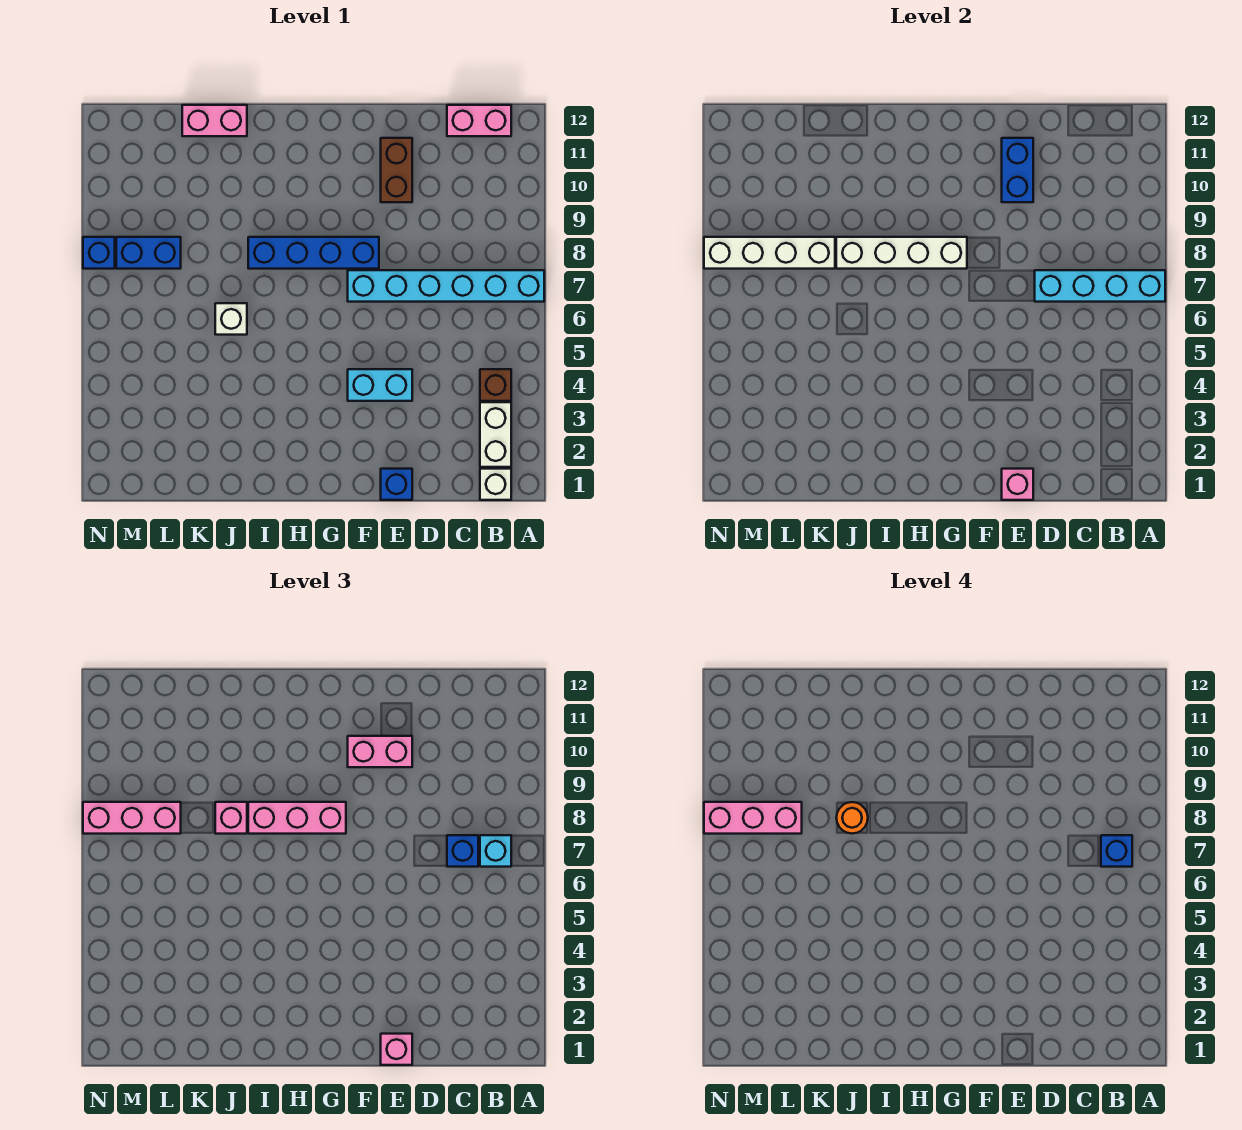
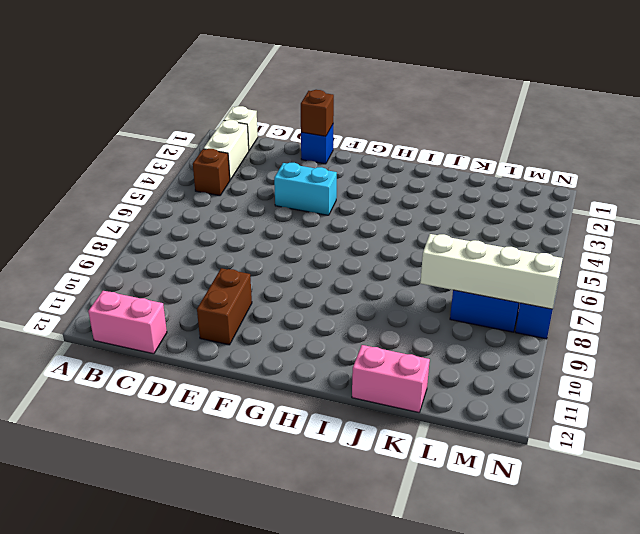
brown brick E1 level 2 -> pink brick E1 level 2
none -> cyan brick A7:F7 level 1
none -> blue brick F8:I8 level 1
none -> white brick J6 level 1

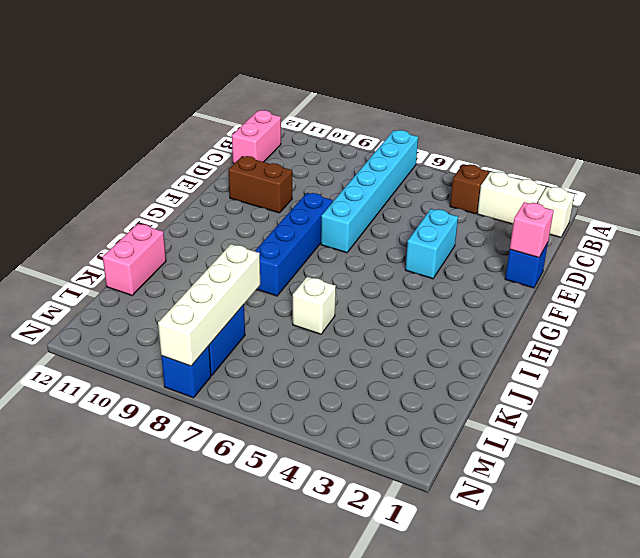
none -> cyan brick A7:D7 level 2
none -> blue brick E10:E11 level 2
none -> white brick G8:J8 level 2

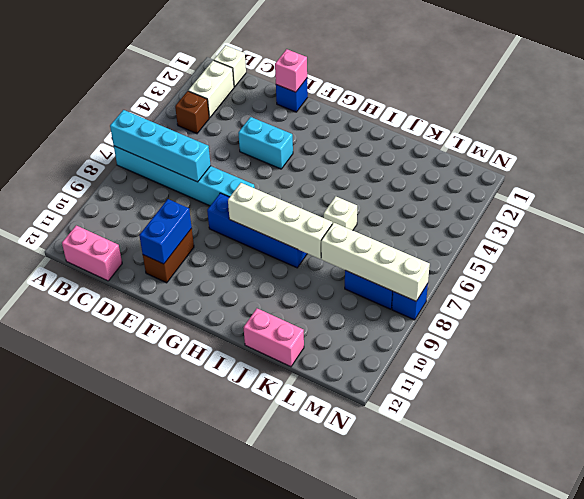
none -> cyan brick B7 level 3
none -> blue brick C7 level 3
none -> pink brick E1 level 3

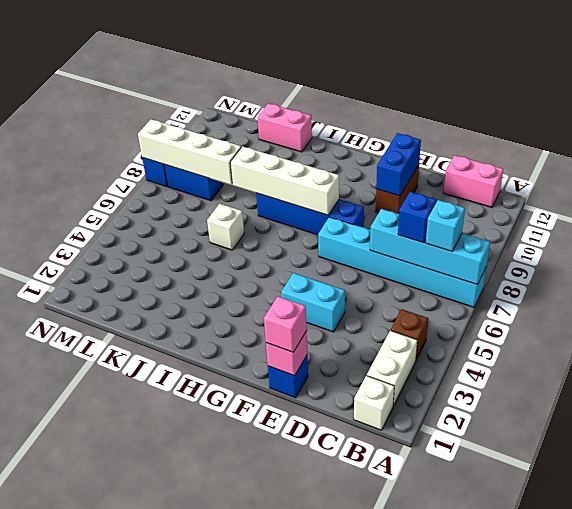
none -> pink brick E10:F10 level 3
none -> pink brick G8:I8 level 3
none -> pink brick J8 level 3

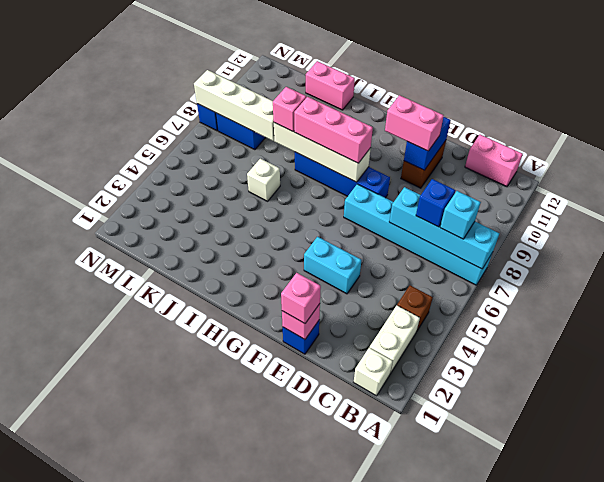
none -> pink brick L8:N8 level 3
none -> blue brick B7 level 4
none -> orange round brick J8 level 4

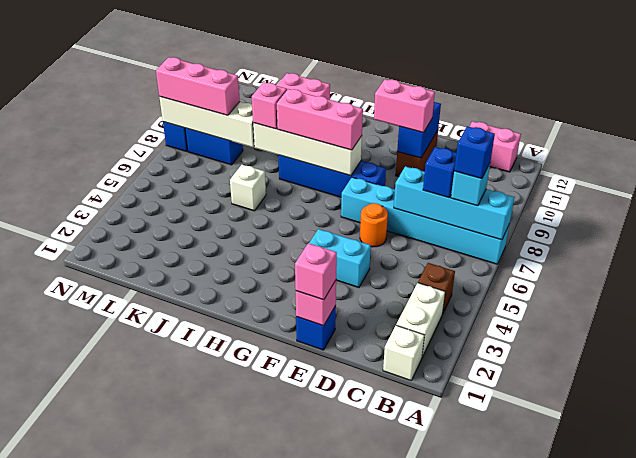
orange round brick E6 level 1 -> orange round brick J8 level 4
none -> pink brick L8:N8 level 4

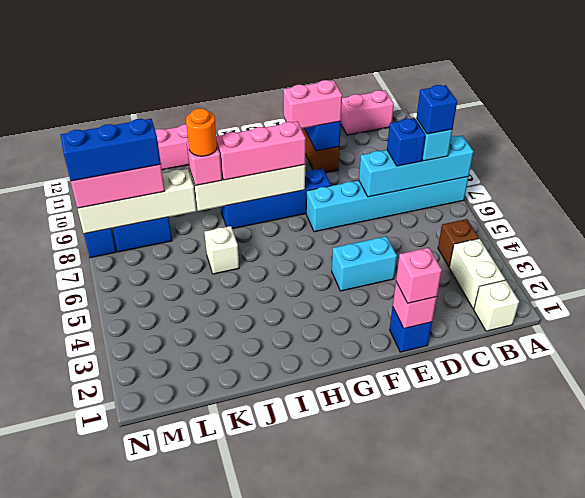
blue brick L8:N8 level 4 -> pink brick L8:N8 level 4

